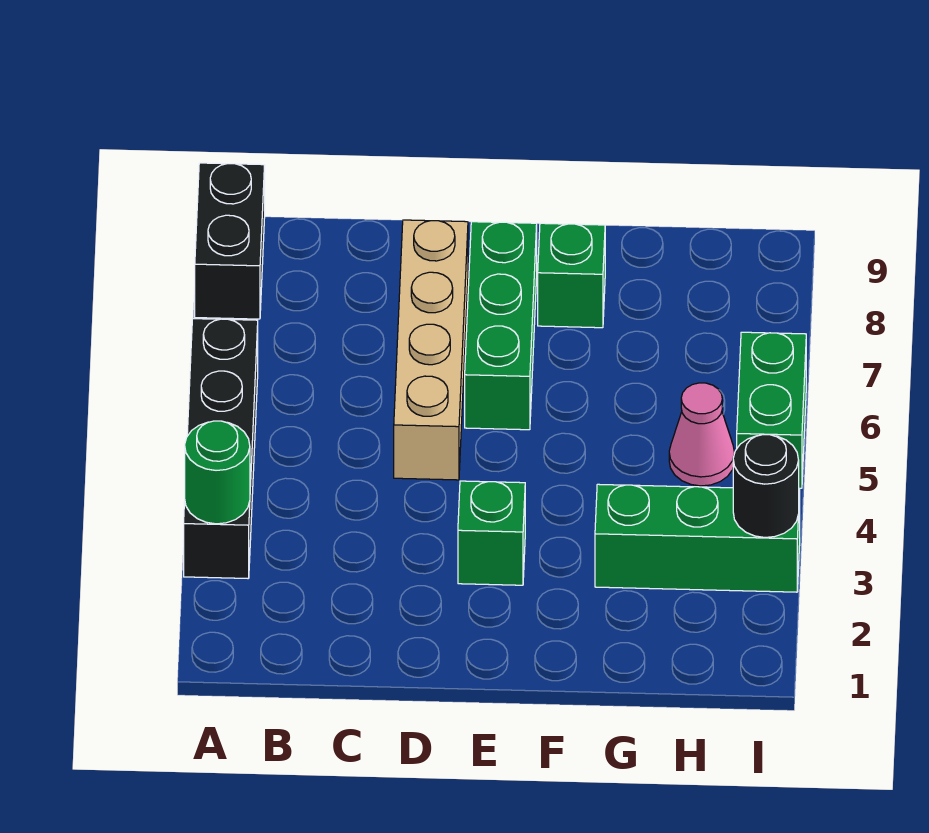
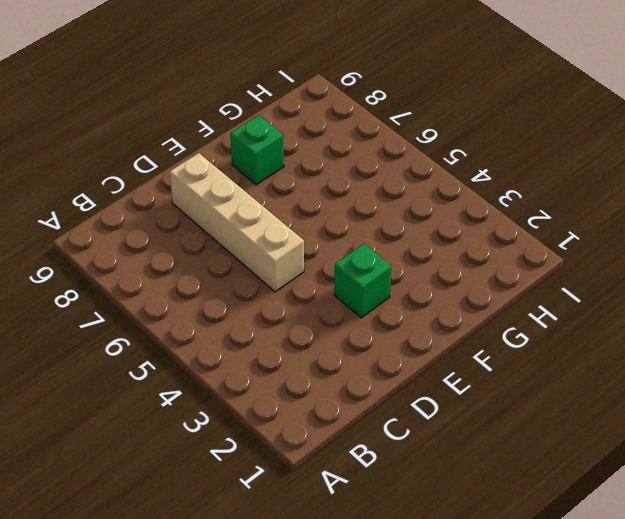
none -> black brick A3:A6 level 1
none -> black brick A8:A9 level 1

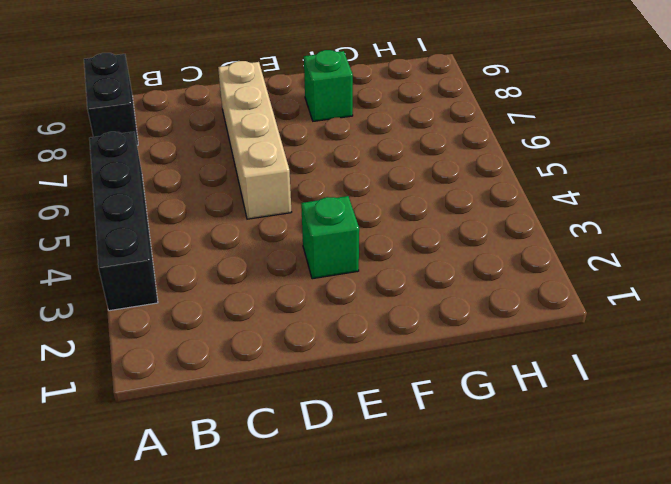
none -> green brick E6:E8 level 1
none -> green brick G3:I3 level 1

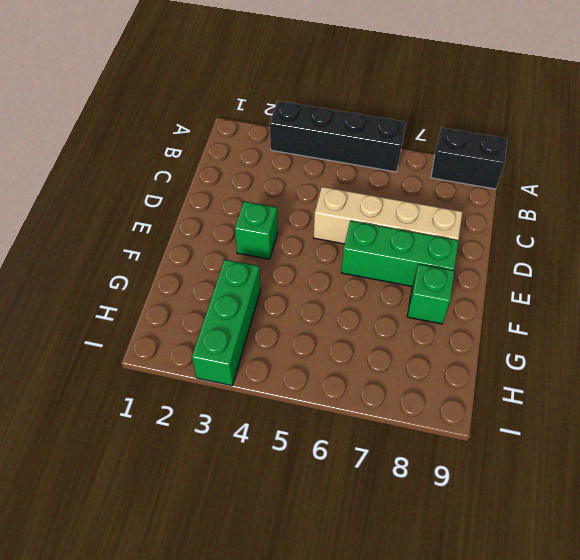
none -> pink cone H5 level 1
none -> green brick I5:I6 level 1

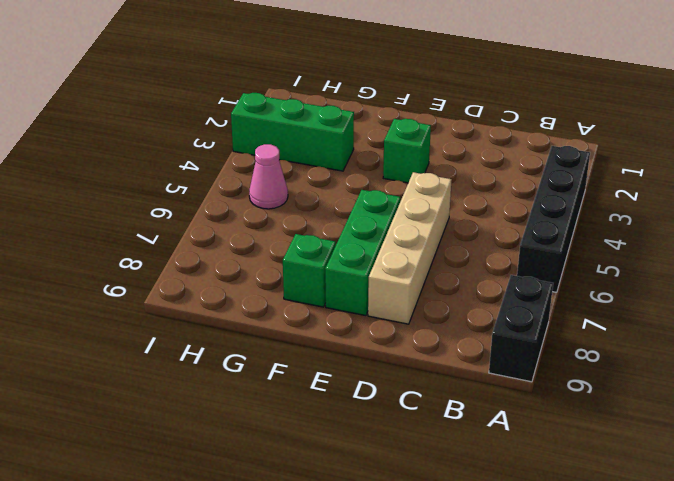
none -> green brick I5:I6 level 1
none -> green round brick A3 level 2

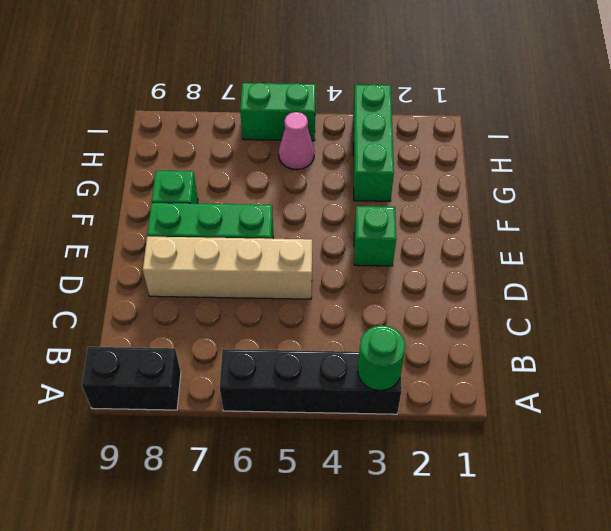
none -> black round brick I3 level 2

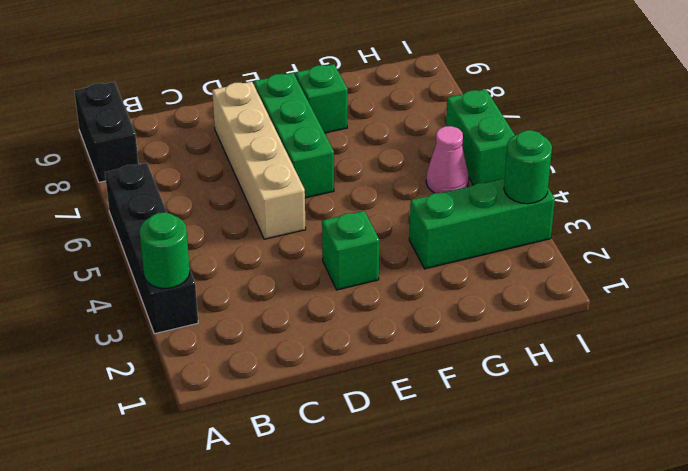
green round brick I3 level 2 -> black round brick I3 level 2

